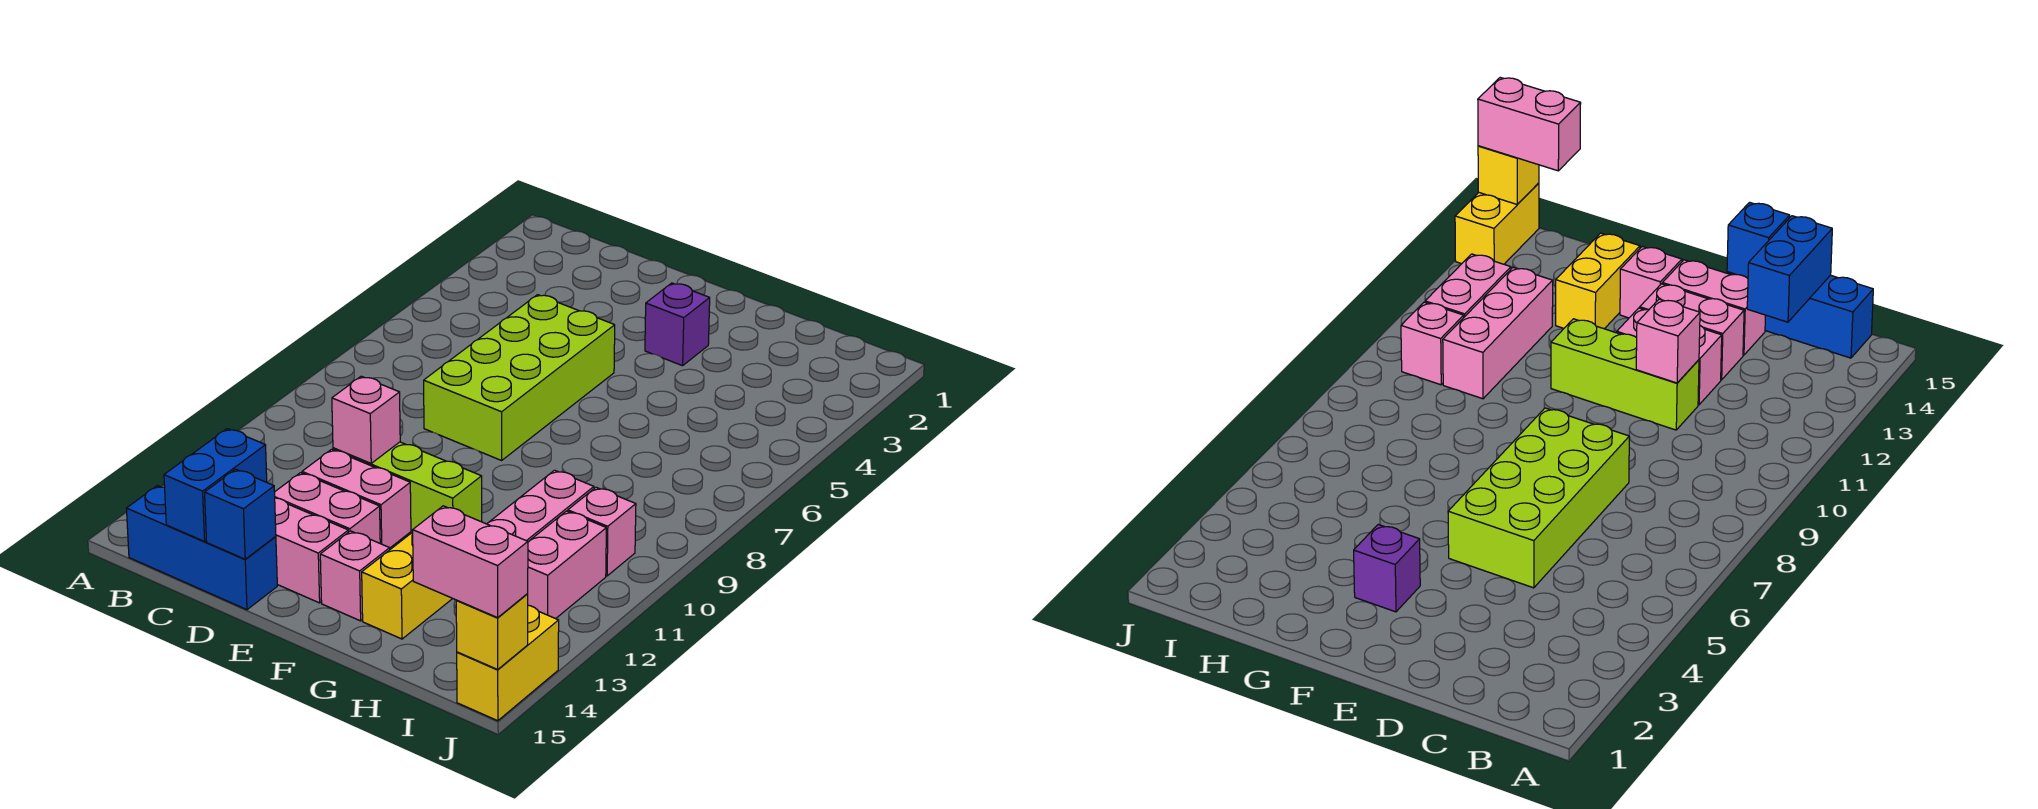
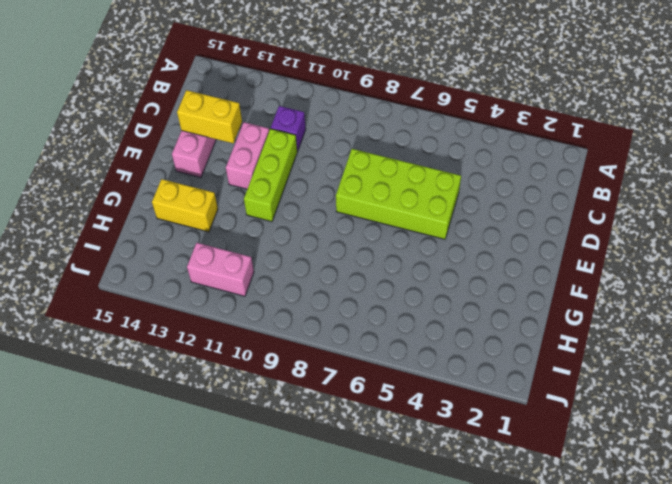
purple brick C11 level 1 -> purple brick F3 level 1
yellow brick D13:D14 level 2 -> yellow brick J14:J15 level 1
none -> blue brick B15:D15 level 1
none -> pink brick D13:E13 level 1
none -> pink brick F14 level 1

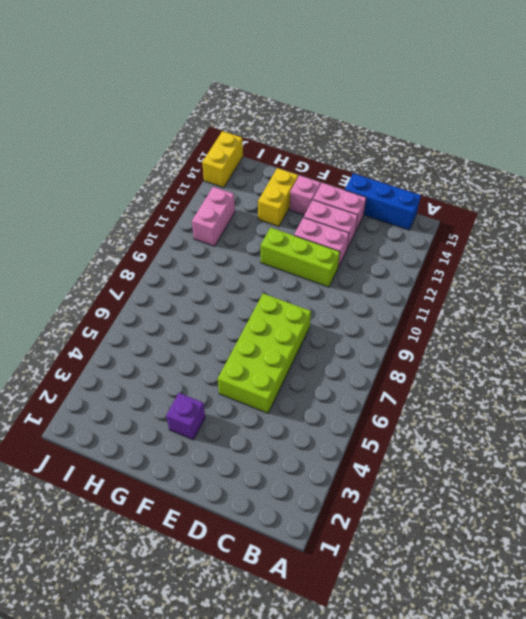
none -> pink brick H10:H12 level 1
none -> pink brick I10 level 1
none -> blue brick C14:C15 level 2

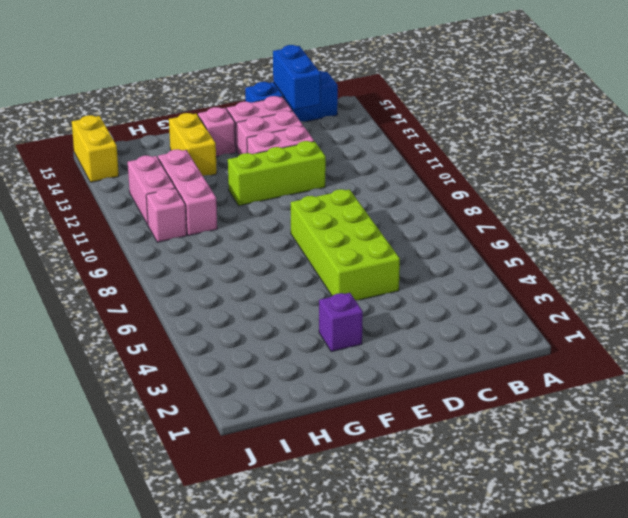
none -> pink brick D11 level 2
none -> blue brick D15 level 2
none -> yellow brick J15 level 2

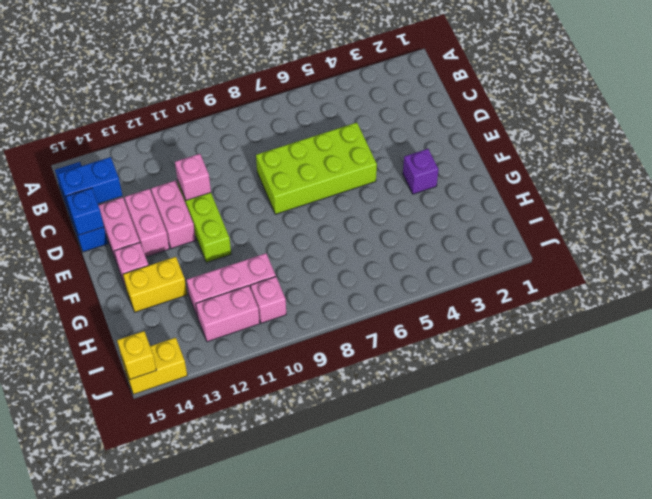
none -> pink brick I15:J15 level 3

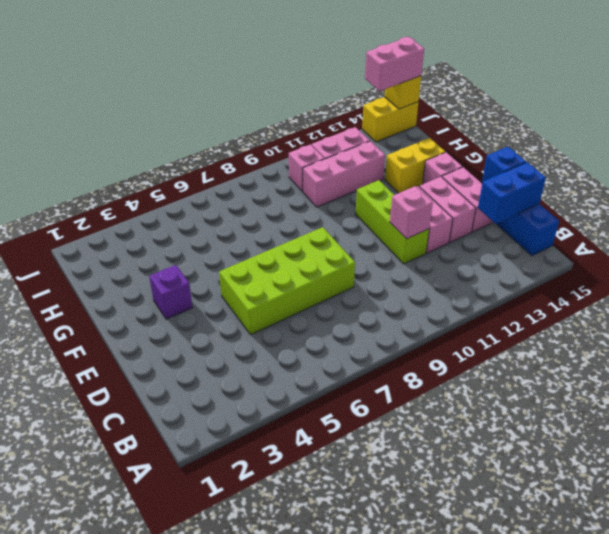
pink brick J14:J15 level 3 -> pink brick I15:J15 level 3

